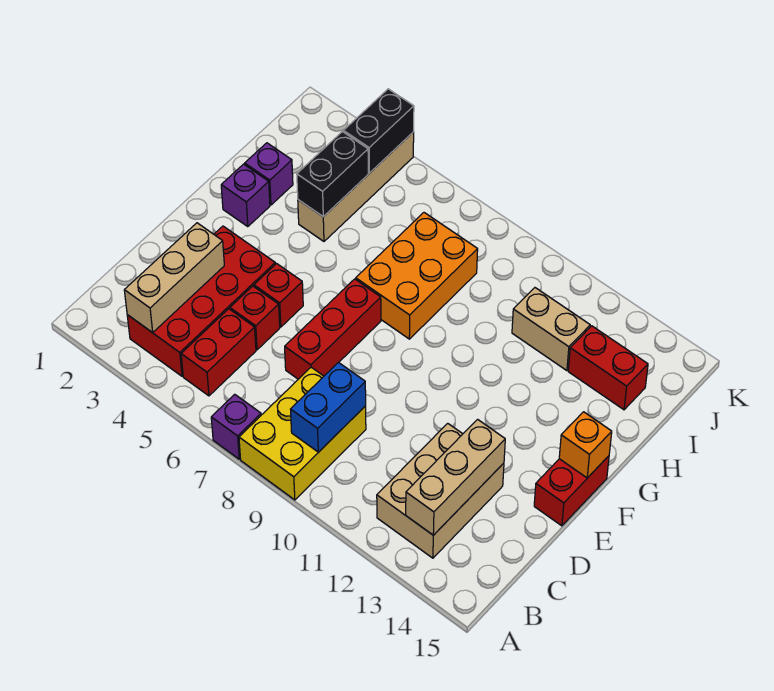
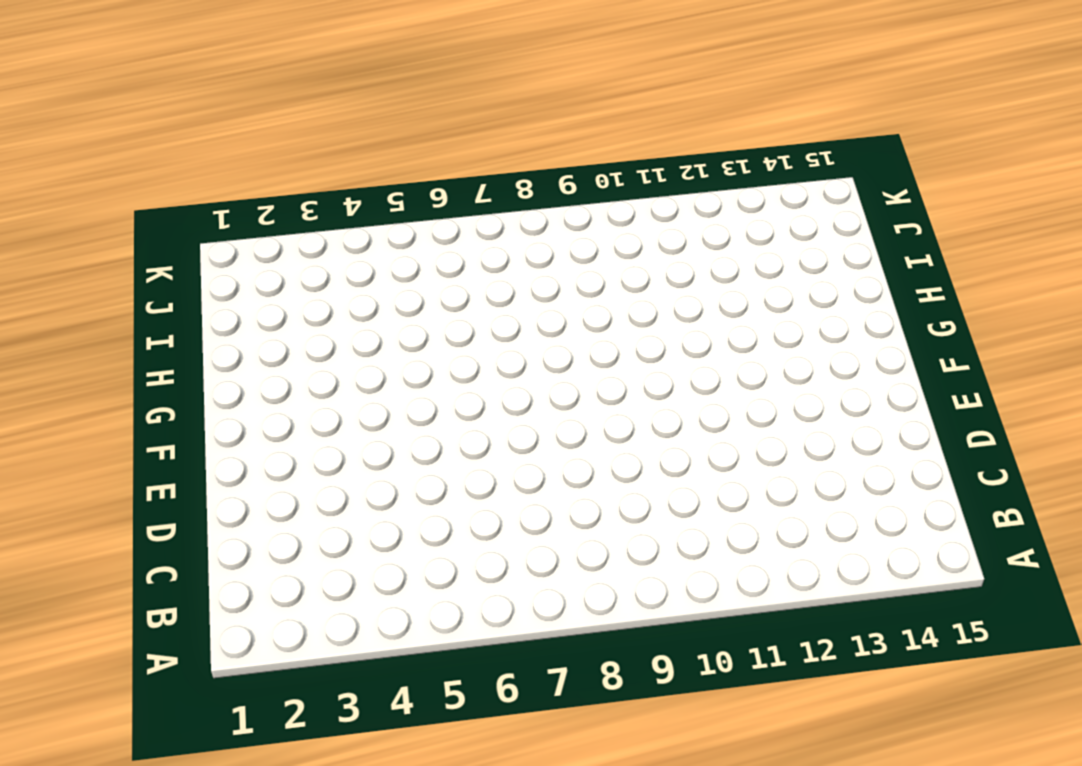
none -> purple brick A7 level 1
none -> yellow brick A8:C9 level 1
none -> red brick B3:E4 level 1

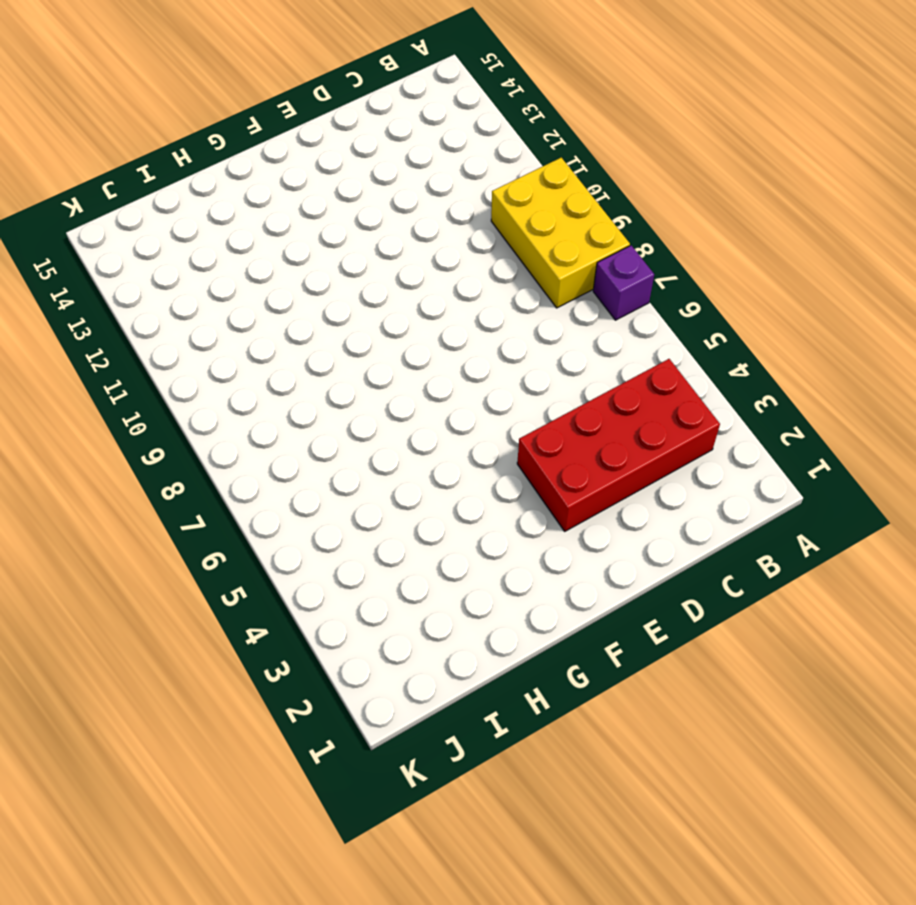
yellow brick A8:B10 level 1 -> yellow brick A8:C9 level 1
none -> red brick B5:C5 level 1
none -> tan brick B12:D13 level 1
none -> red brick D5 level 1

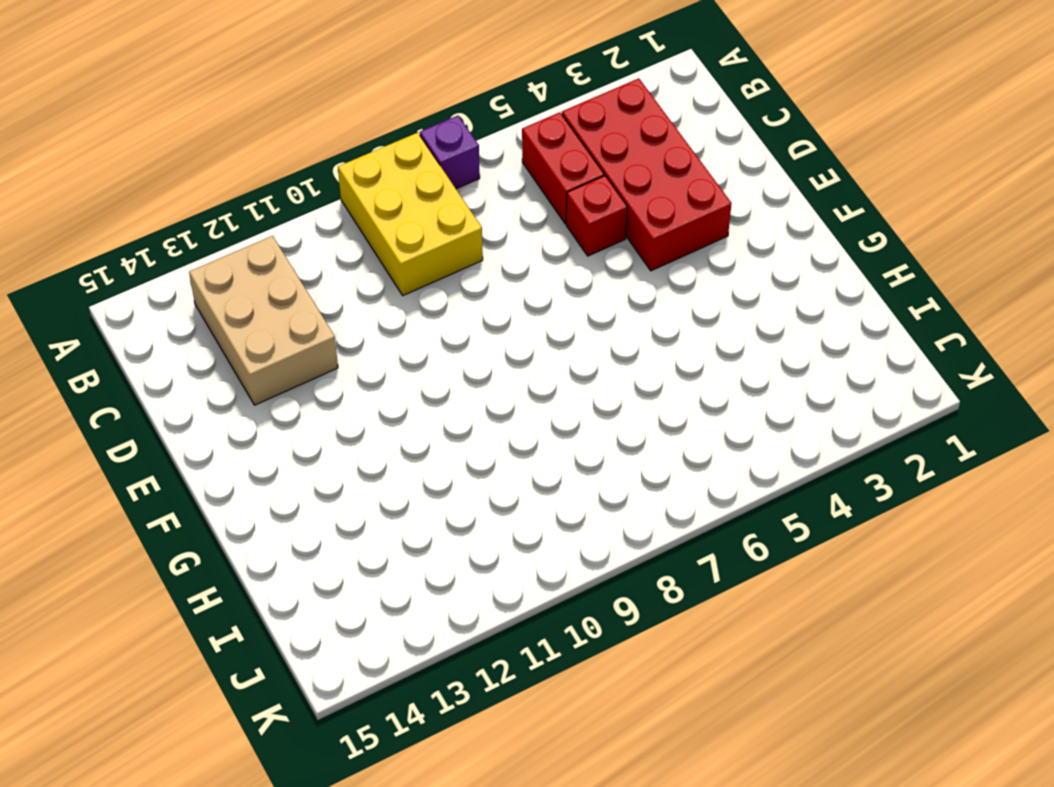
none -> red brick D7:F7 level 1
none -> red brick E5 level 1
none -> red brick E15:F15 level 1

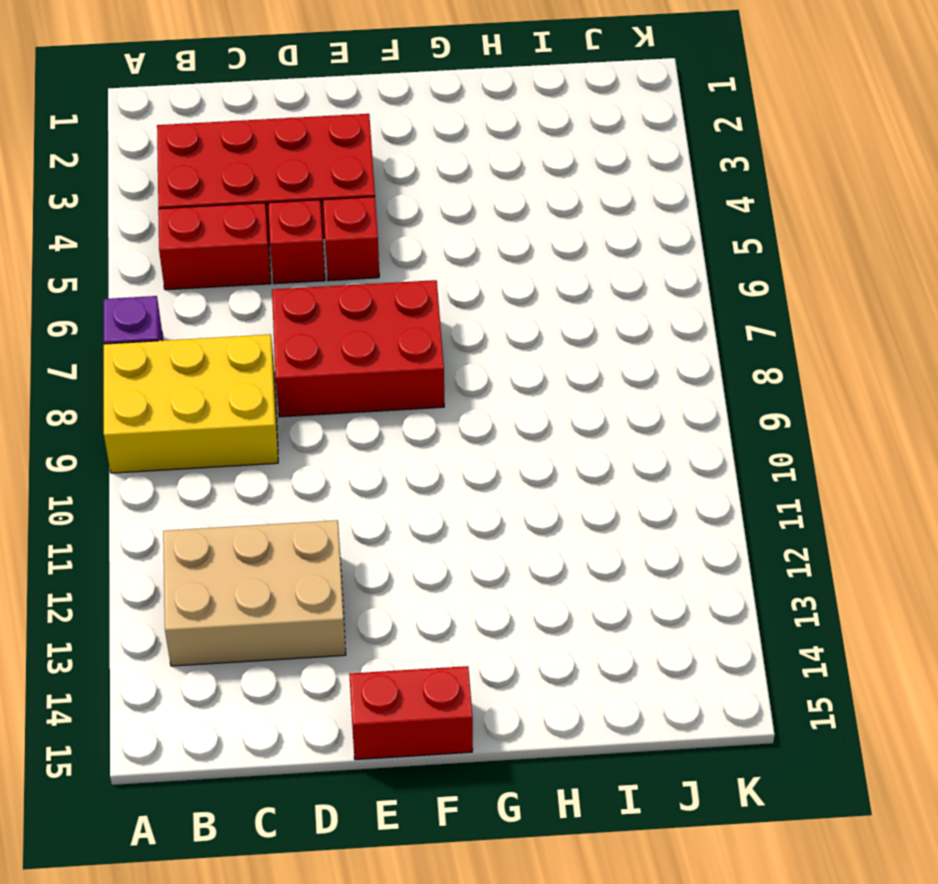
red brick D7:F8 level 1 -> red brick D7:F7 level 1
none -> purple brick G2 level 1
none -> orange brick G7:I8 level 1
none -> purple brick H2 level 1

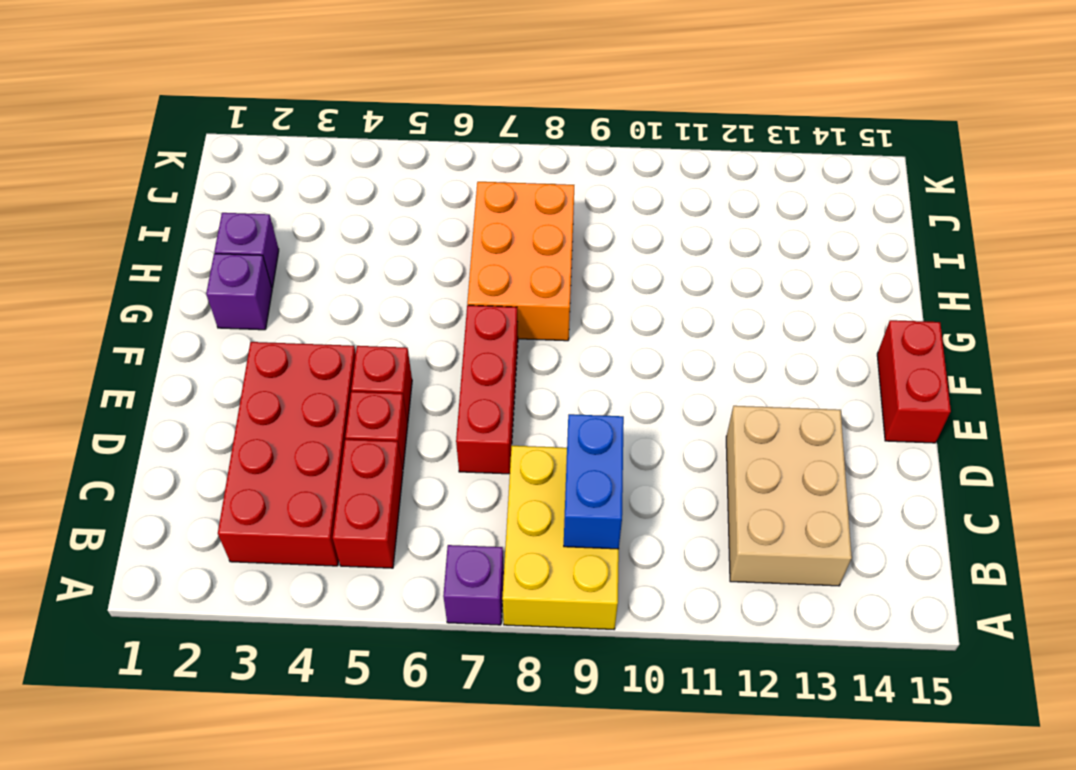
none -> tan brick H4:K4 level 1
none -> tan brick I11:I12 level 1
none -> red brick I13:I14 level 1

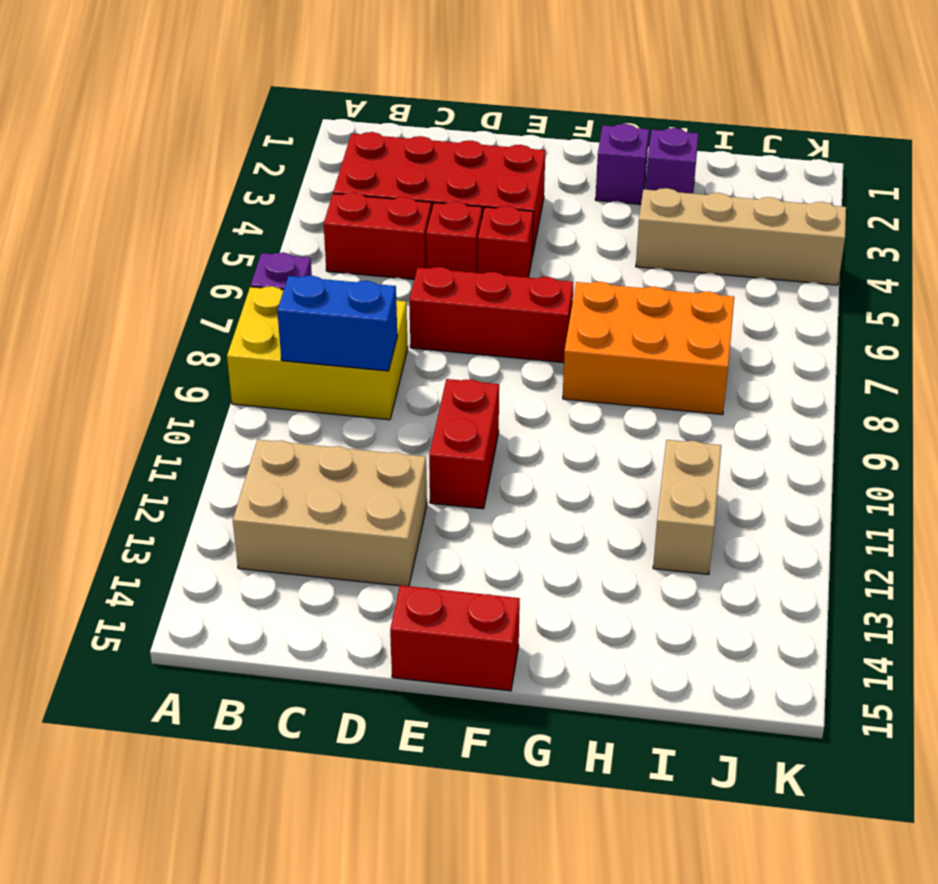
red brick E10:E11 level 1 -> red brick I13:I14 level 1
none -> tan brick B3:D3 level 2
none -> tan brick B13:D13 level 2
none -> orange brick F15 level 2

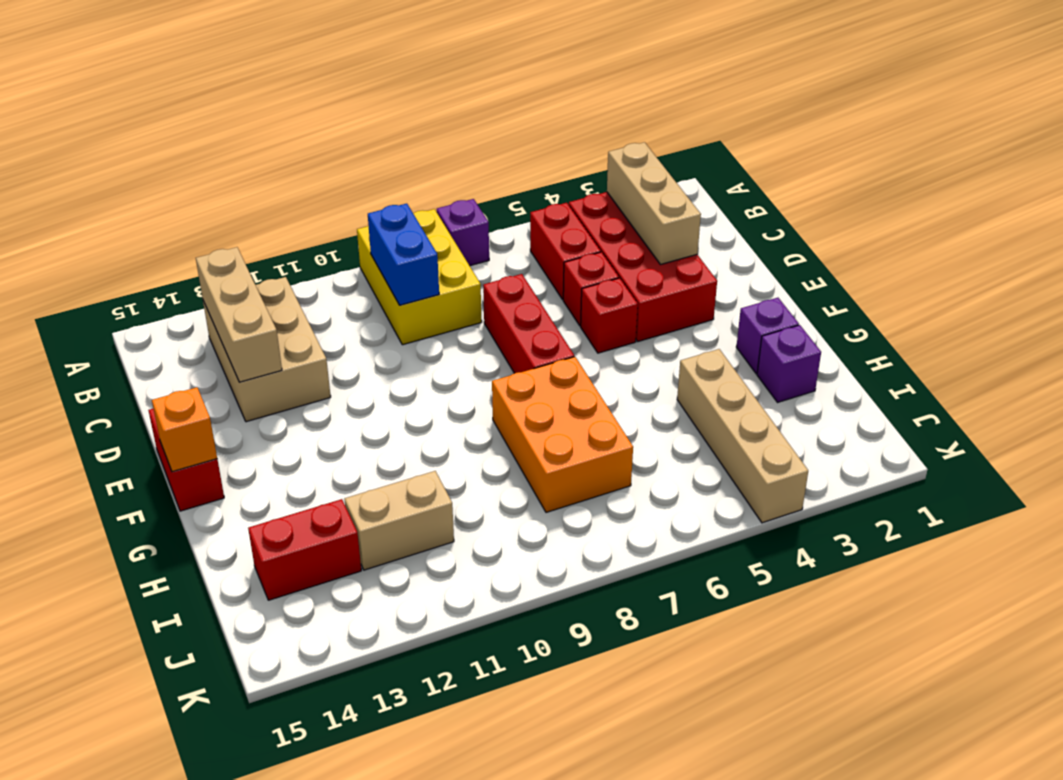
none -> black brick H4:I4 level 2
none -> black brick J4:K4 level 2

